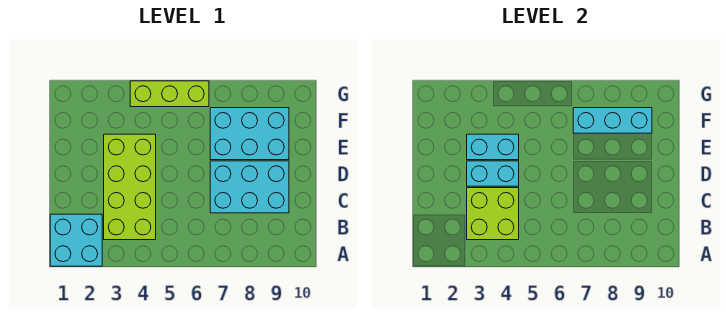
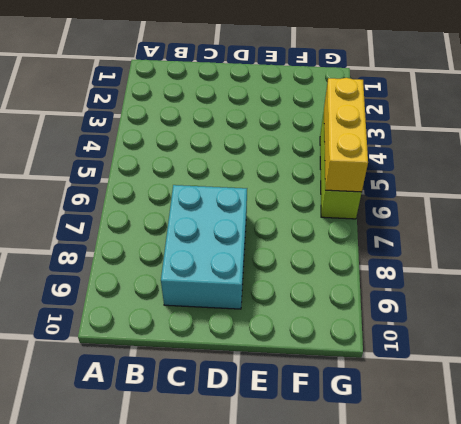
yellow brick G4:G6 level 2 -> none
none -> cyan brick A1:B2 level 1
none -> lime brick B3:E4 level 1

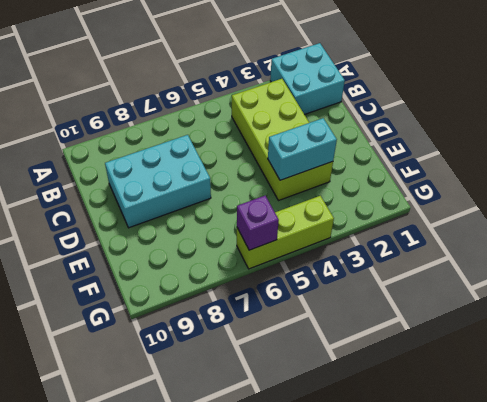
purple brick G6 level 2 -> none
none -> cyan brick E7:F9 level 1
none -> lime brick B3:C4 level 2

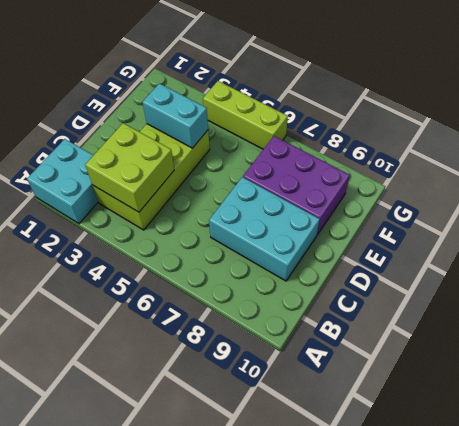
purple brick E7:F9 level 1 -> cyan brick E7:F9 level 1
none -> cyan brick D3:D4 level 2
none -> cyan brick F7:F9 level 2

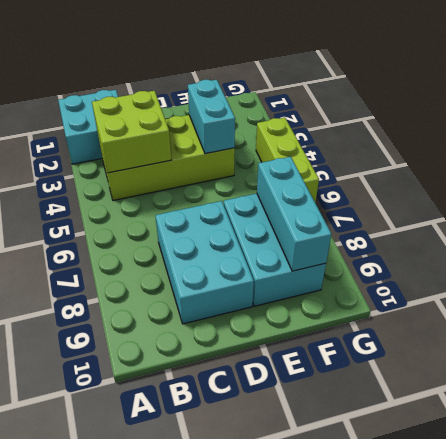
none -> cyan brick D3:D4 level 2

